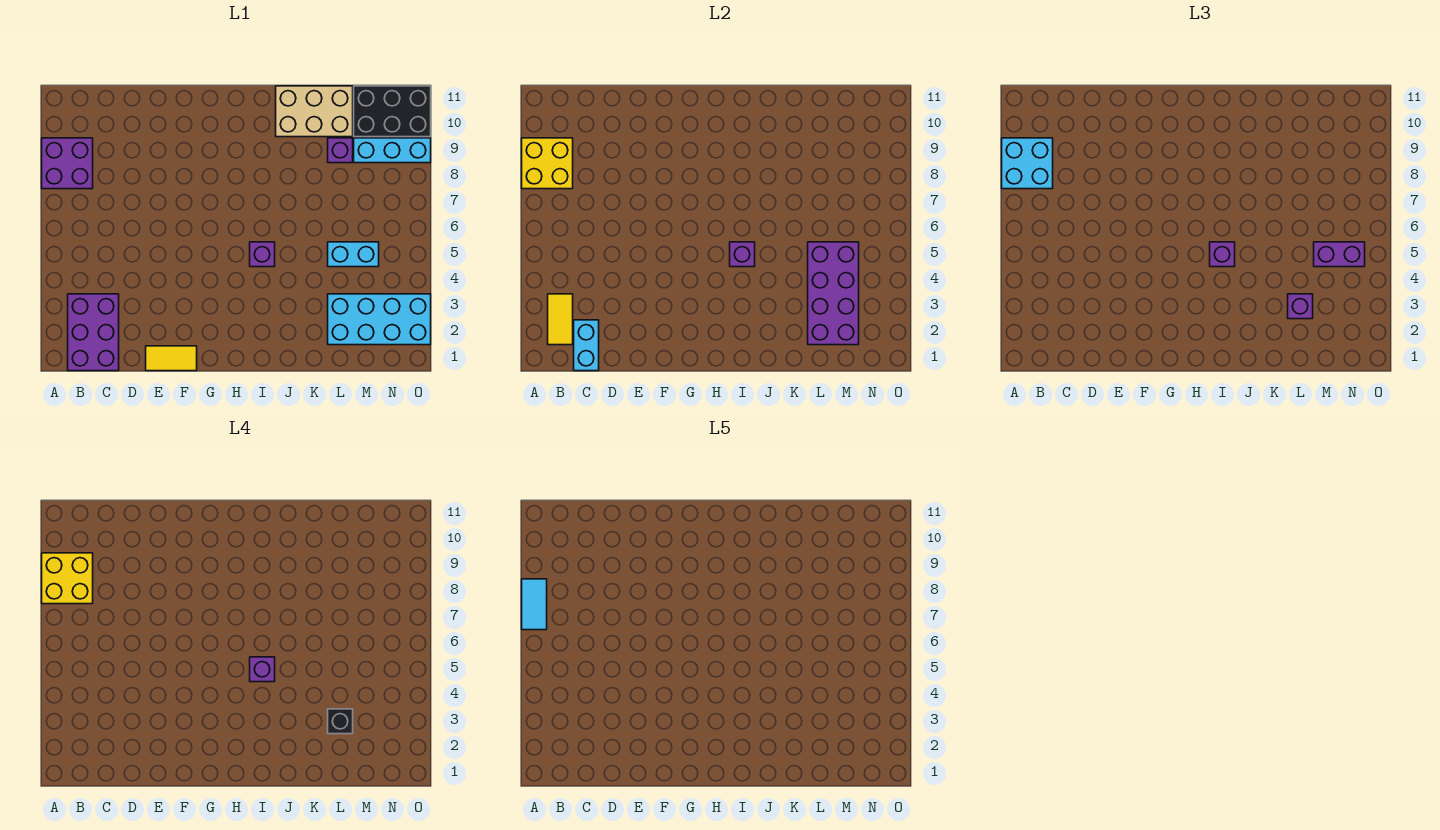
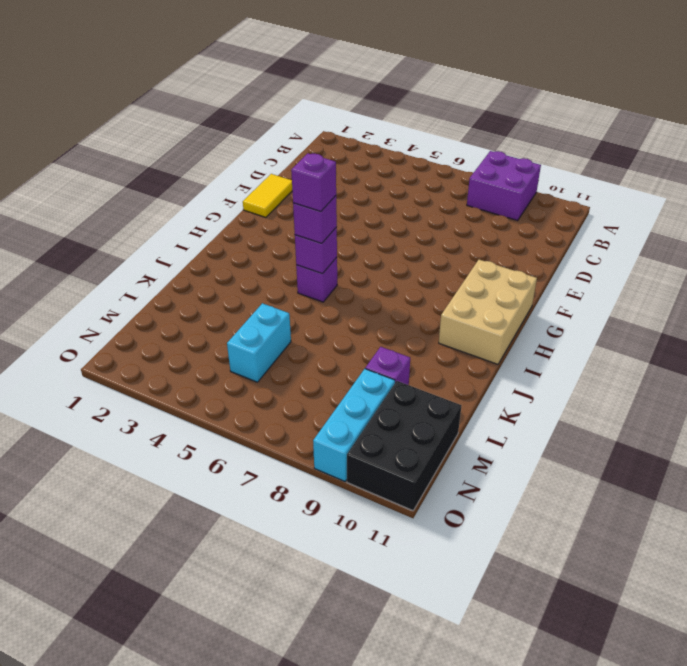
tan brick G10:I11 level 1 -> tan brick J10:L11 level 1
none -> purple brick B1:C3 level 1
none -> cyan brick L2:O3 level 1
none -> yellow brick A8:B9 level 2

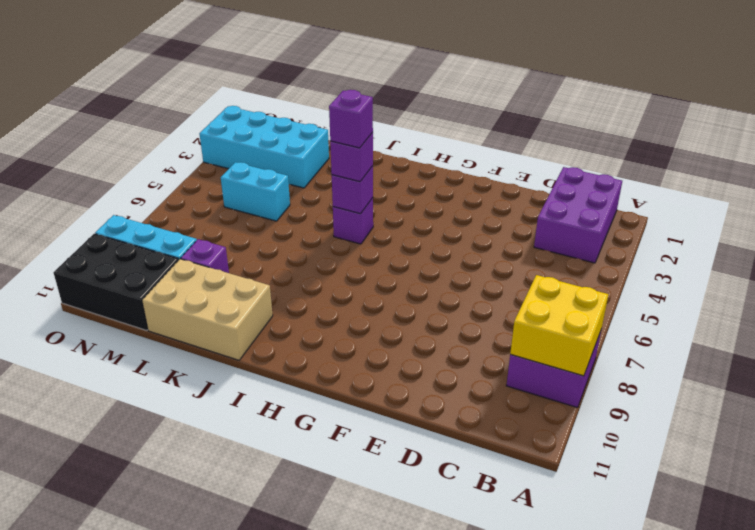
none -> yellow tile E1:F1 level 1
none -> yellow tile B2:B3 level 2
none -> cyan brick C1:C2 level 2

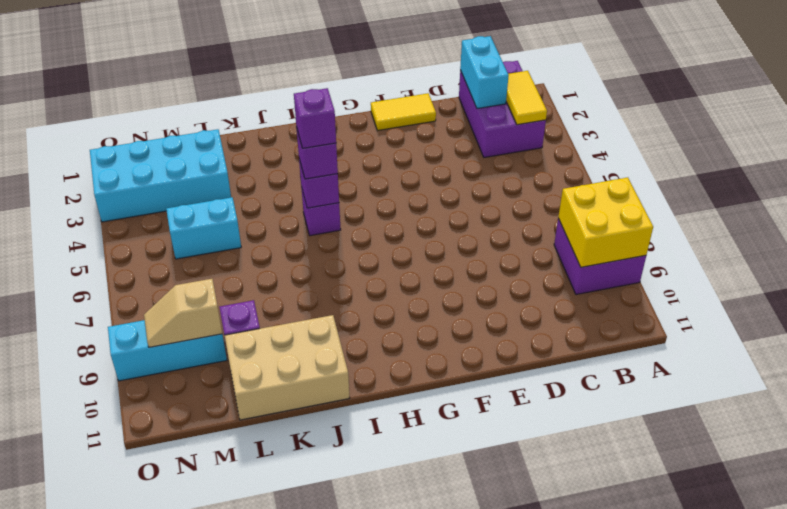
tan slope M9:N9 level 2 top M -> none
none -> black brick M10:O11 level 1
none -> purple brick L2:M5 level 2
none -> cyan brick A8:B9 level 3

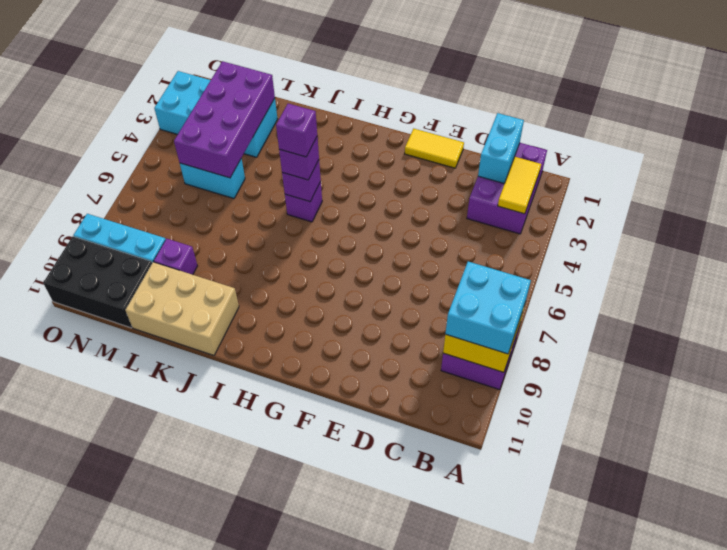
none -> purple brick L3 level 3
none -> purple brick M5:N5 level 3
none -> yellow brick A8:B9 level 4

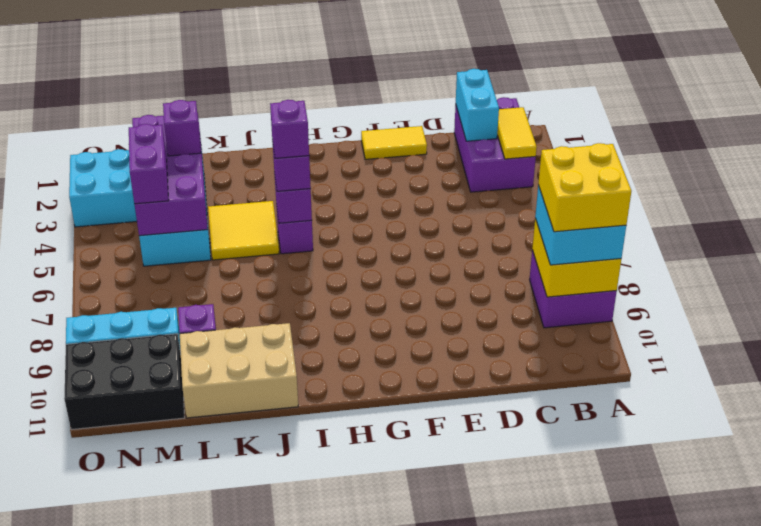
yellow tile J4:K5 level 1 -> none
purple brick M4:M5 level 3 -> purple brick M5:N5 level 3
none -> black brick L3 level 4
none -> cyan tile A7:A8 level 5

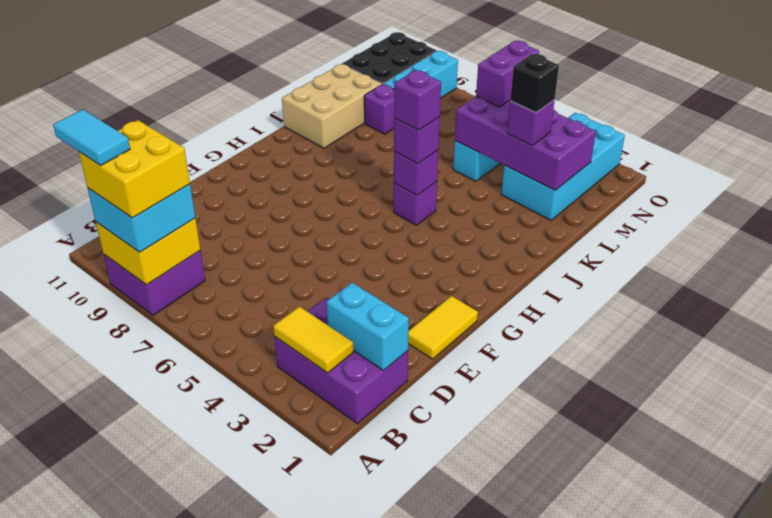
cyan tile A9:A10 level 5 -> cyan tile A7:A8 level 5

